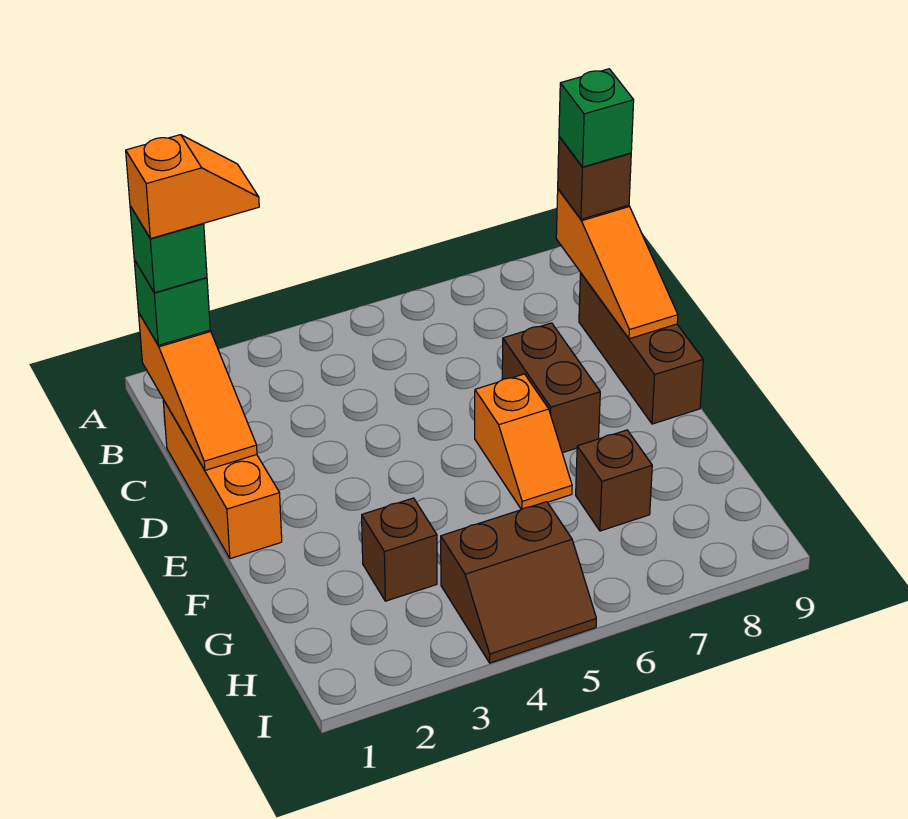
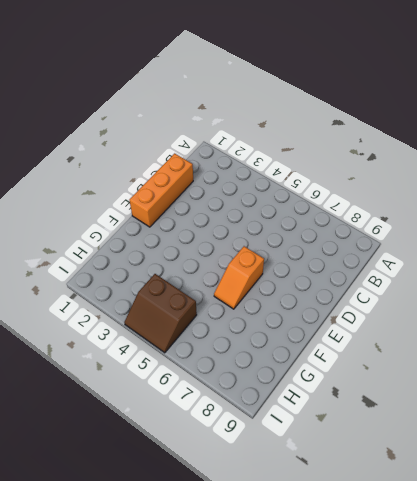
none -> brown brick C9:E9 level 1
none -> brown brick D7:E7 level 1
none -> brown brick G3 level 1

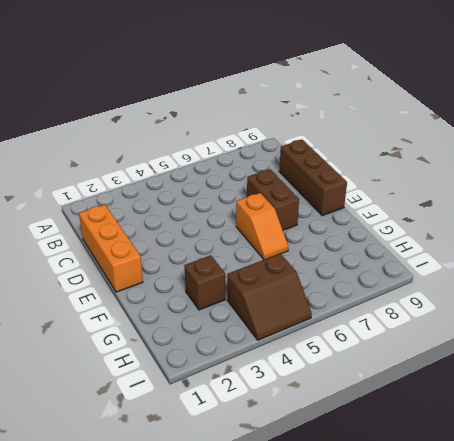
none -> brown brick G7 level 1
none -> orange slope B1:D1 level 2 top B
none -> orange slope B9:D9 level 2 top B

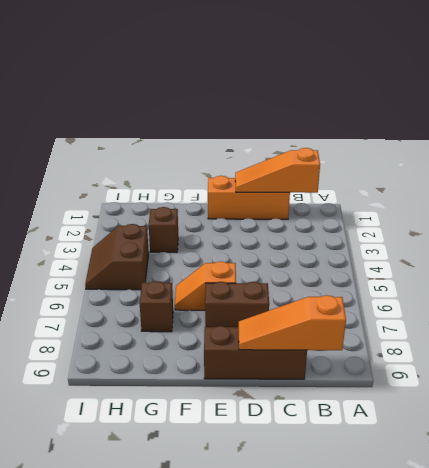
none -> green brick B1 level 3
none -> brown brick B9 level 3
none -> green brick B1 level 4

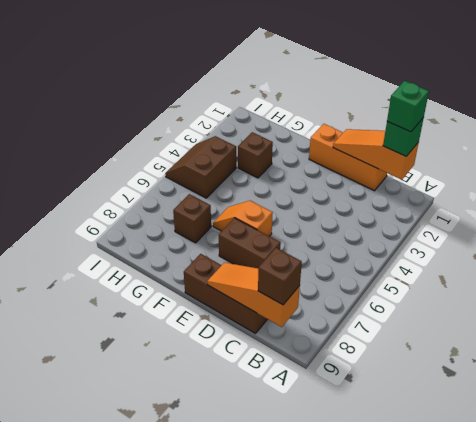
none -> green brick B9 level 4
none -> orange slope B1:B2 level 5 top 1

